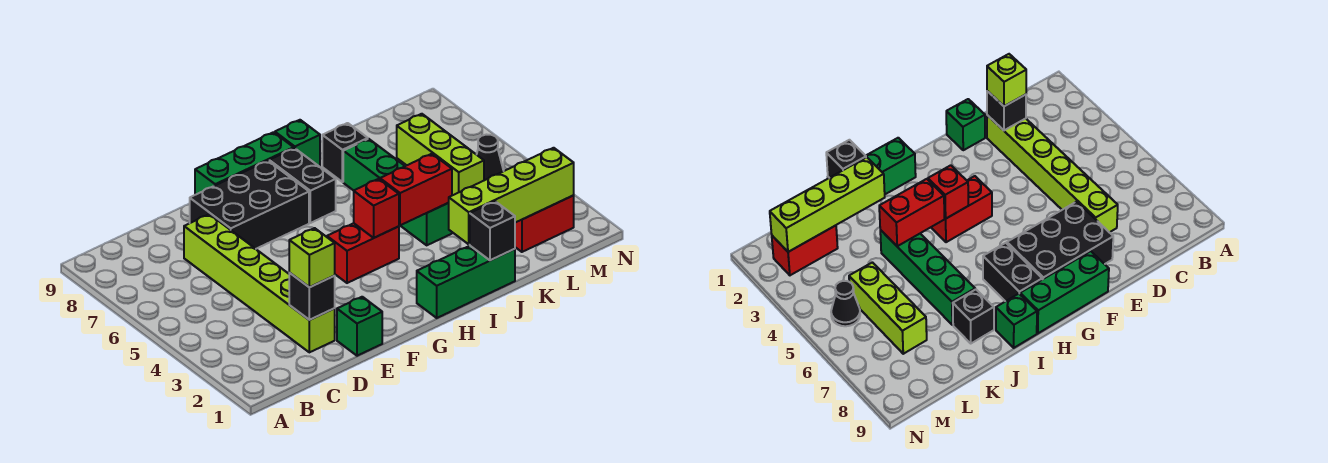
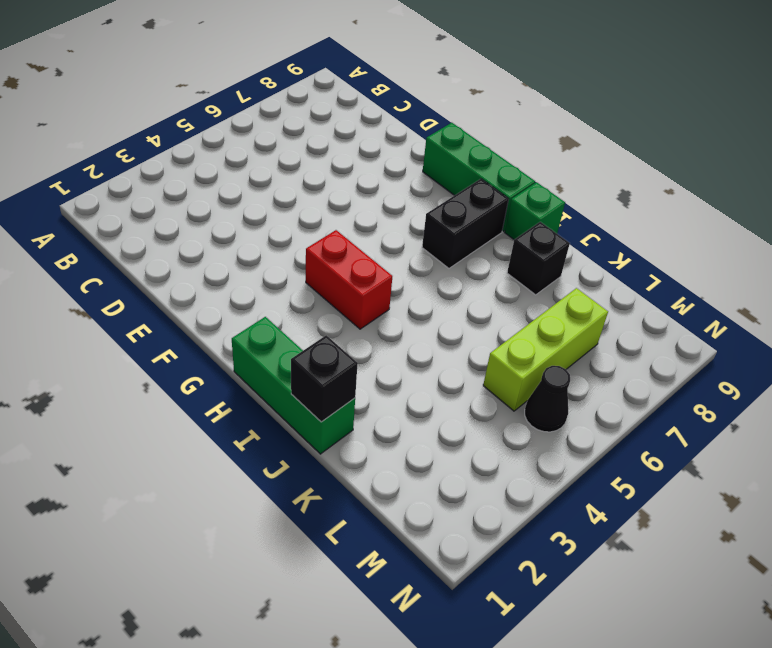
none -> lime brick D2:D7 level 1
none -> green brick E1 level 1
none -> black brick E7:G8 level 1

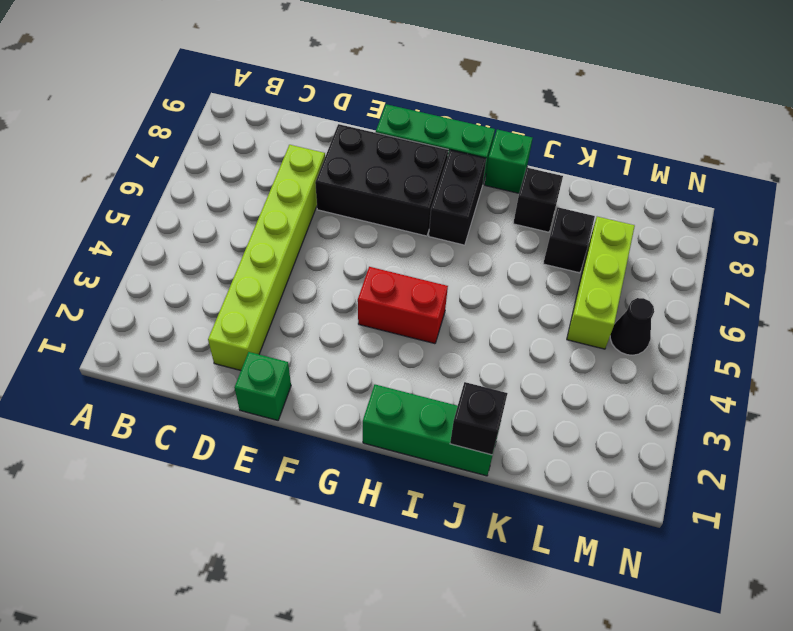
black brick K7 level 1 -> black brick D2 level 2
none -> green brick J4:J7 level 1
none -> red brick L2:M2 level 1
none -> red brick H4 level 2

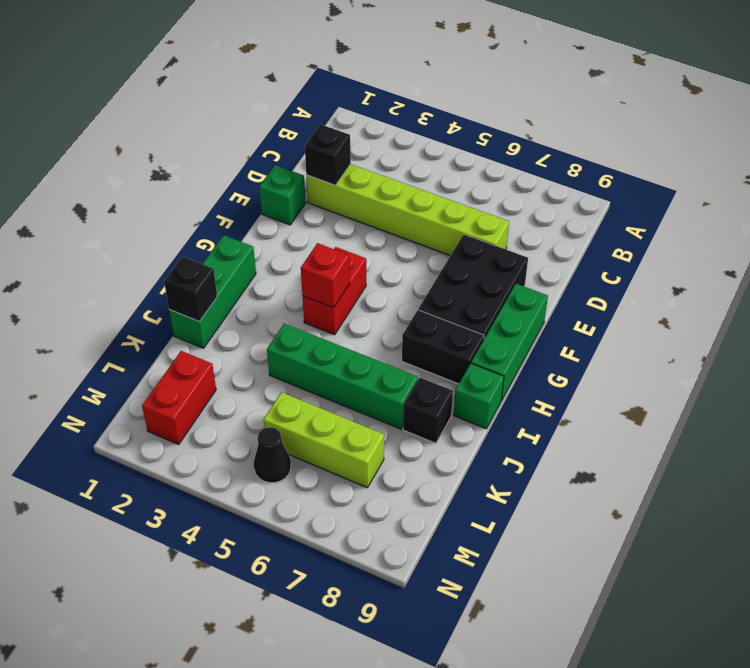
none -> red brick I4:J4 level 2
none -> lime brick J2:M2 level 2
none -> lime brick D2 level 3

